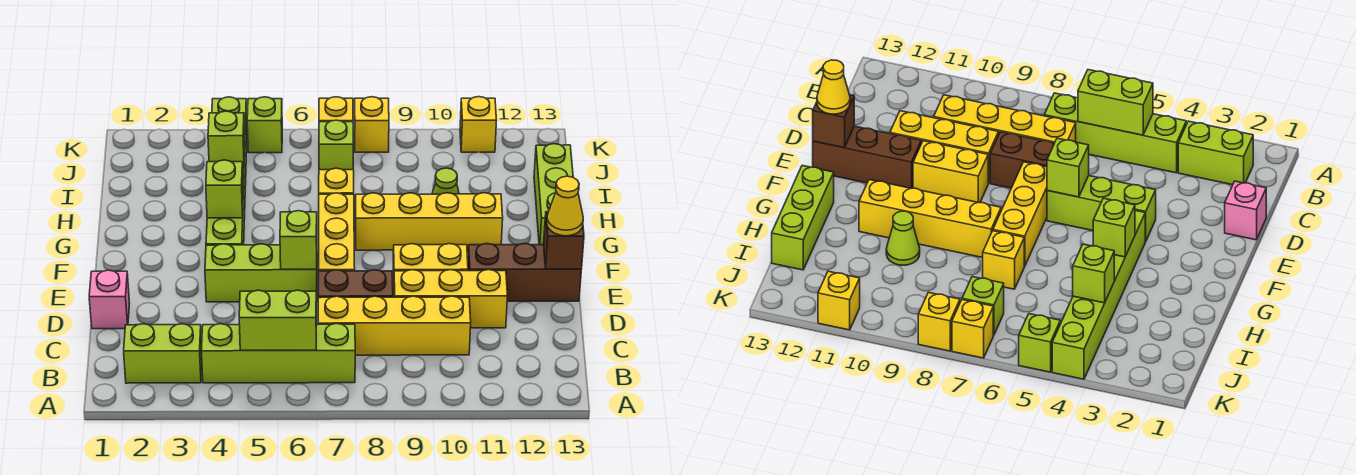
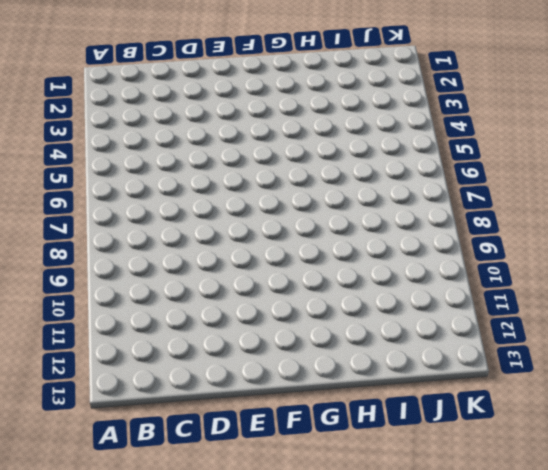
none -> lime brick B2:B3 level 1
none -> lime brick B4:B7 level 1
none -> yellow brick C7:C10 level 1

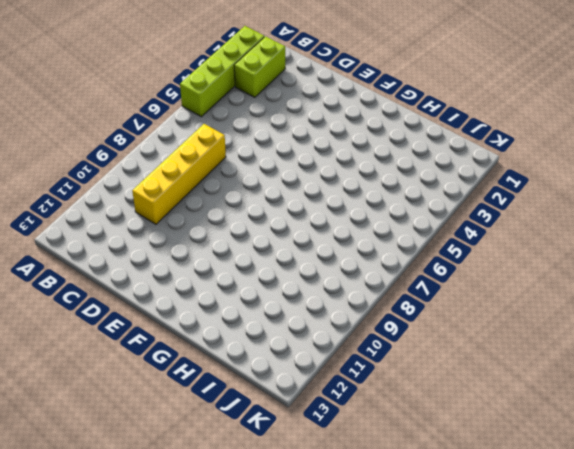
lime brick A2:A5 level 1 -> lime brick B4:B7 level 1
none -> pink brick D1 level 1
none -> brown brick D7:D8 level 1
none -> yellow brick D9:D11 level 1

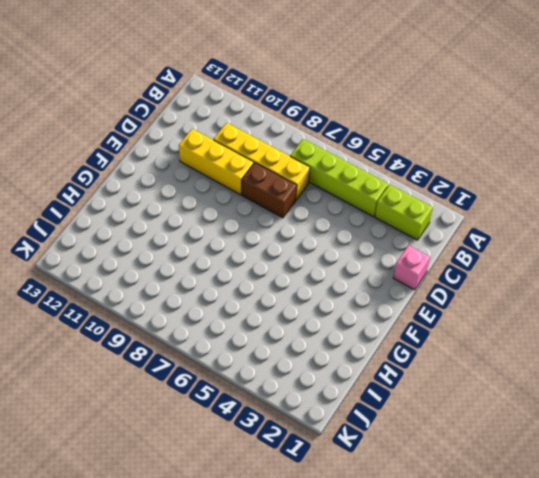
none -> lime brick E4:E6 level 1
none -> yellow brick E7:G7 level 1
none -> yellow brick E9:E10 level 1

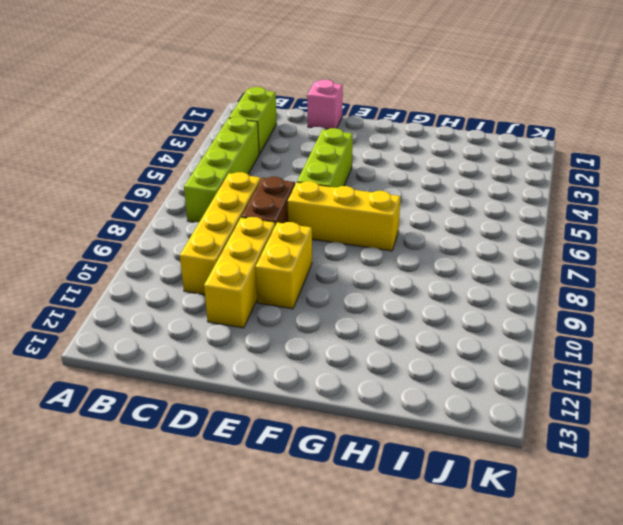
none -> brown brick E11:E13 level 1
none -> lime brick F4:K4 level 1
none -> yellow brick G8:G11 level 1

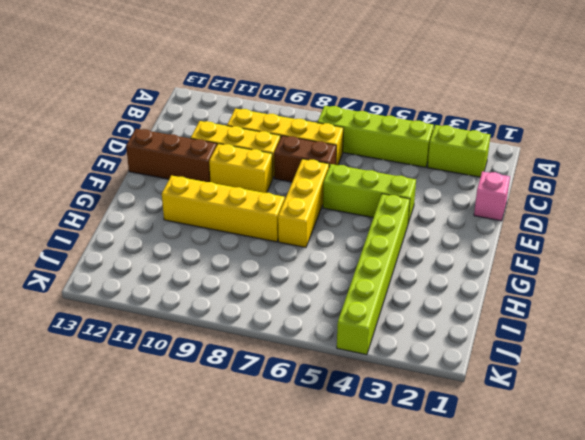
none -> lime brick G13:I13 level 1
none -> yellow brick H7 level 1
none -> lime cone H10 level 1

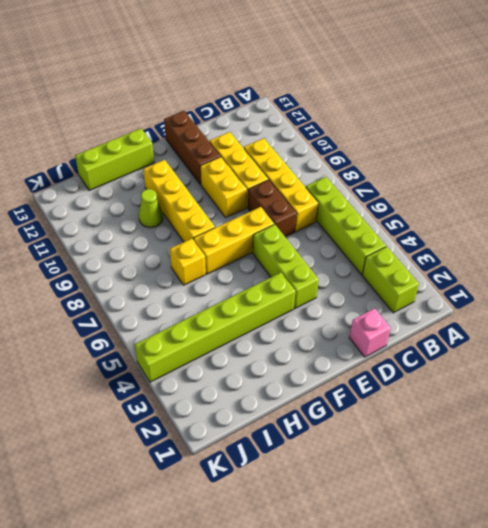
none -> lime brick J7 level 1
none -> lime brick K5 level 1
none -> yellow brick K7 level 1

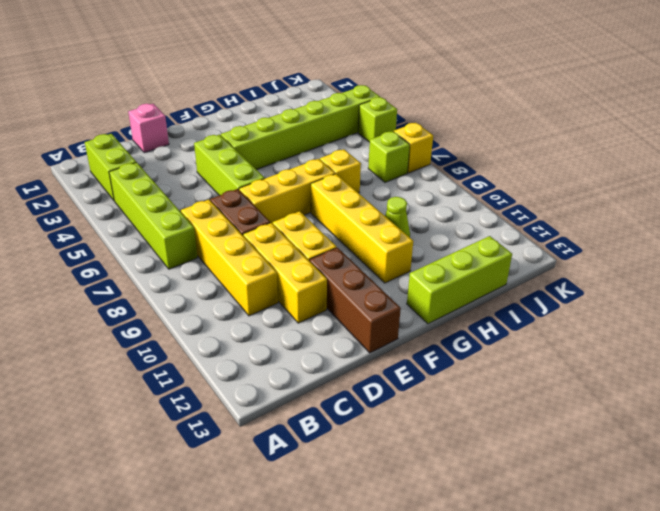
none -> yellow brick K8 level 1
none -> yellow brick K11 level 1
none -> lime brick B5:B6 level 2

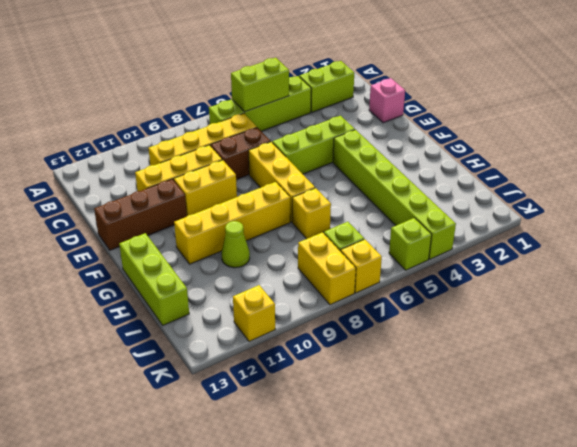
yellow brick J8:K8 level 1 -> yellow brick K8 level 1
none -> lime brick E6 level 2
none -> brown brick E13 level 2
none -> lime brick G4 level 2

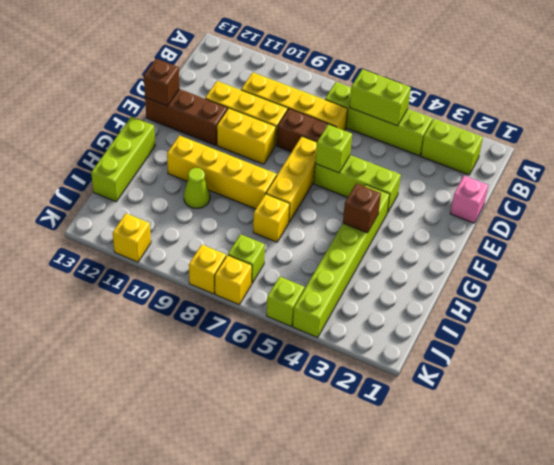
brown brick G4 level 2 -> lime brick G4 level 2
none -> lime brick I4 level 2
none -> yellow cone E13 level 3

